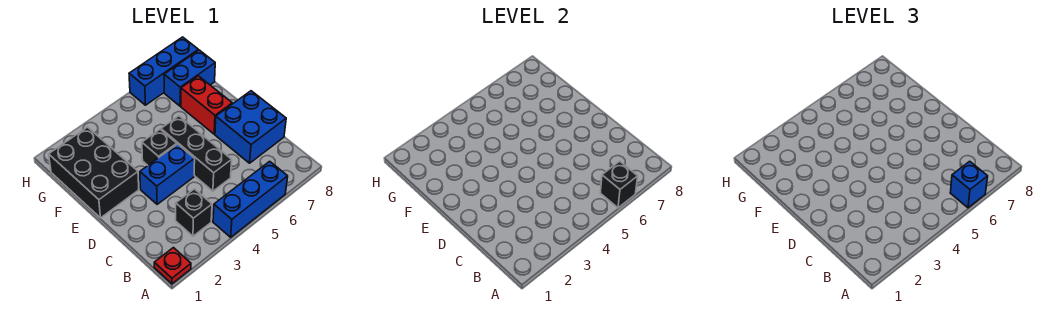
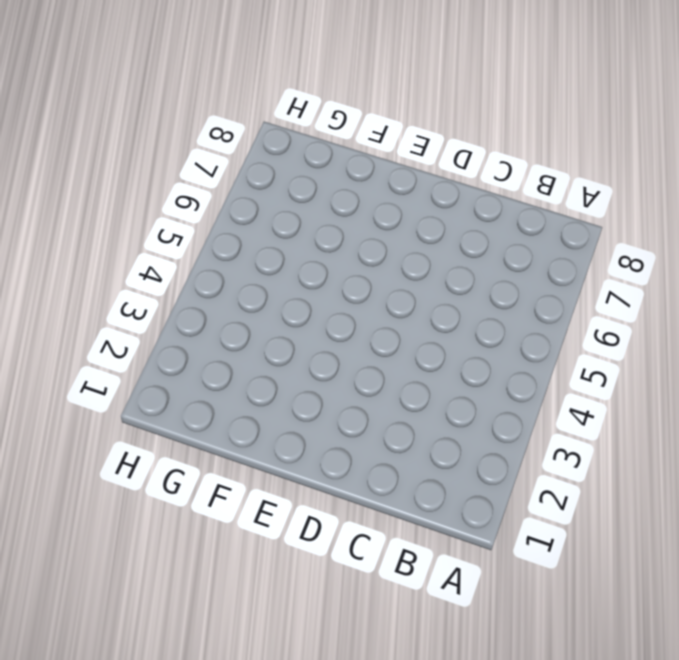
none -> red plate A1 level 1
none -> blue brick A4:A6 level 1
none -> black brick B3 level 1

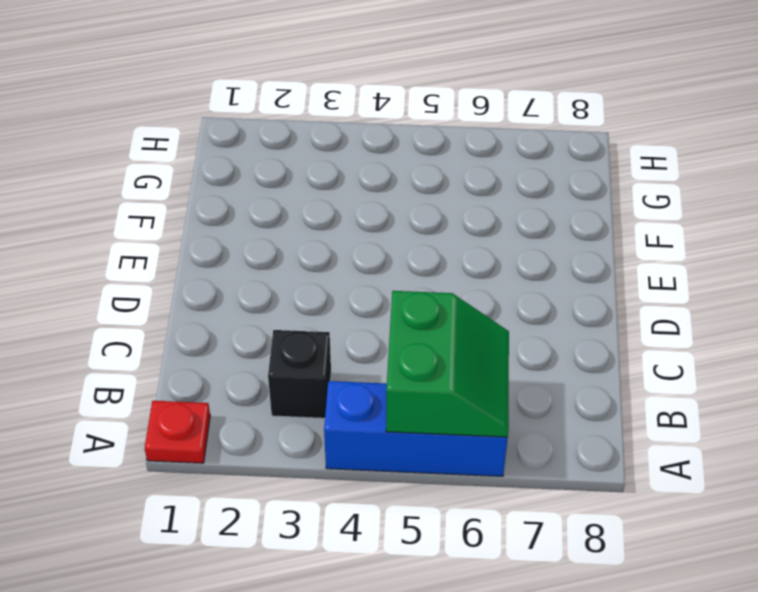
green slope A5:B6 level 2 top 5 -> black brick A6 level 2
none -> black brick C5:E5 level 1
none -> blue brick C7:D8 level 1
none -> blue brick D3:D4 level 1

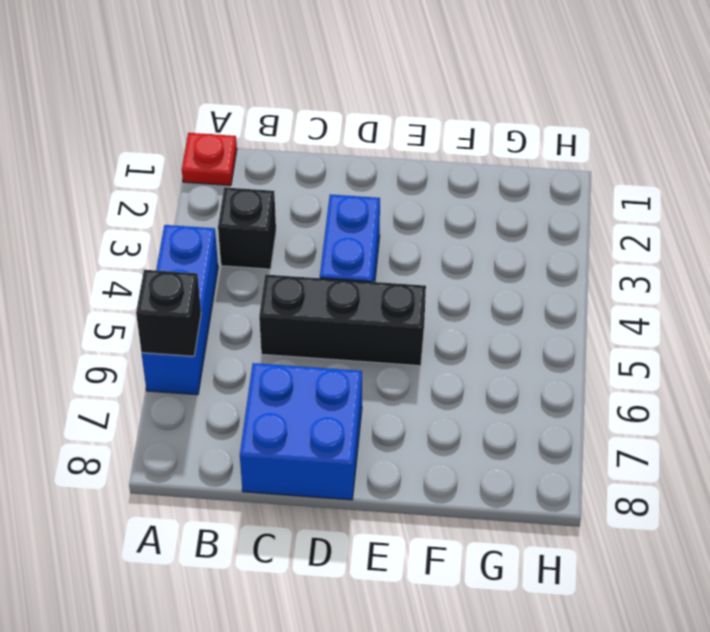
none -> black brick E1:G2 level 1
none -> black brick E4 level 1
none -> red brick E7:F7 level 1

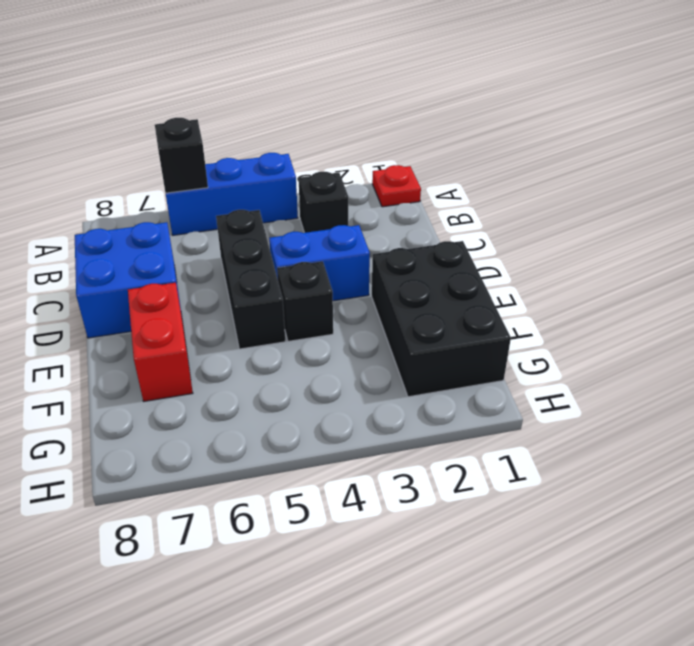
none -> blue brick G7:G8 level 1
none -> blue brick H6:H8 level 1
none -> blue brick A6 level 3

